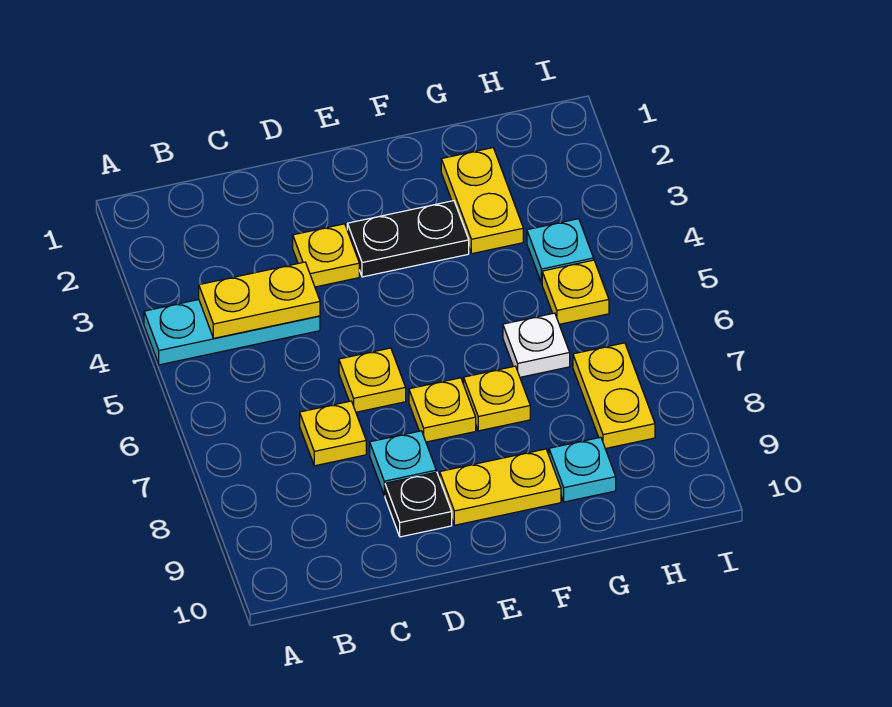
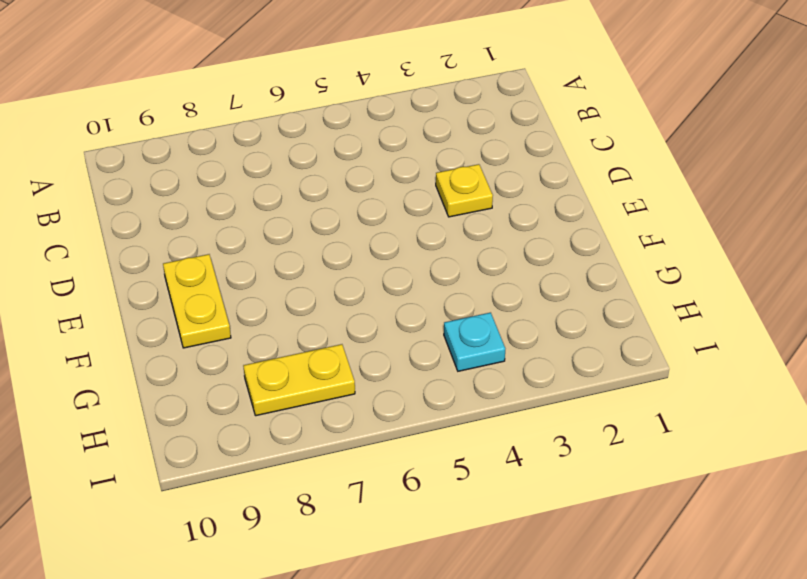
none -> cyan plate A4:C4 level 1
none -> yellow plate C7 level 1
none -> yellow plate D6 level 1

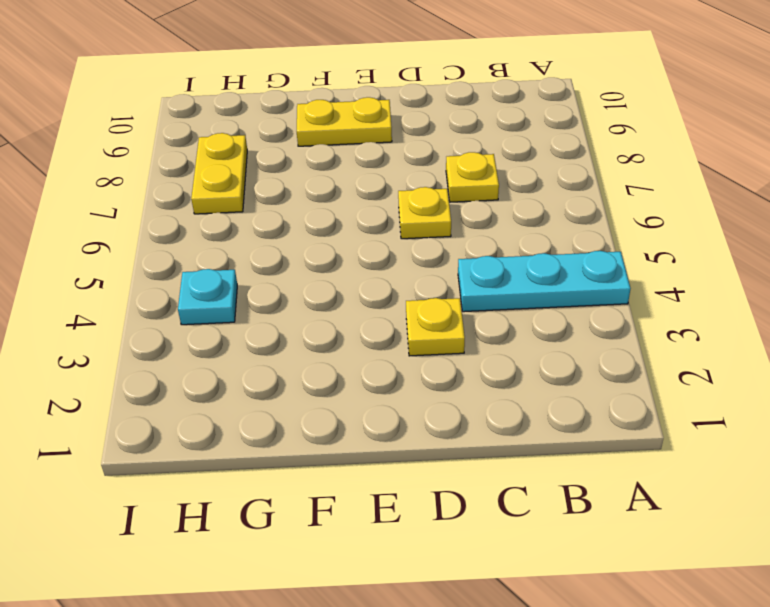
none -> cyan plate D8 level 1
none -> black plate D9 level 1
none -> black plate E3:F3 level 1

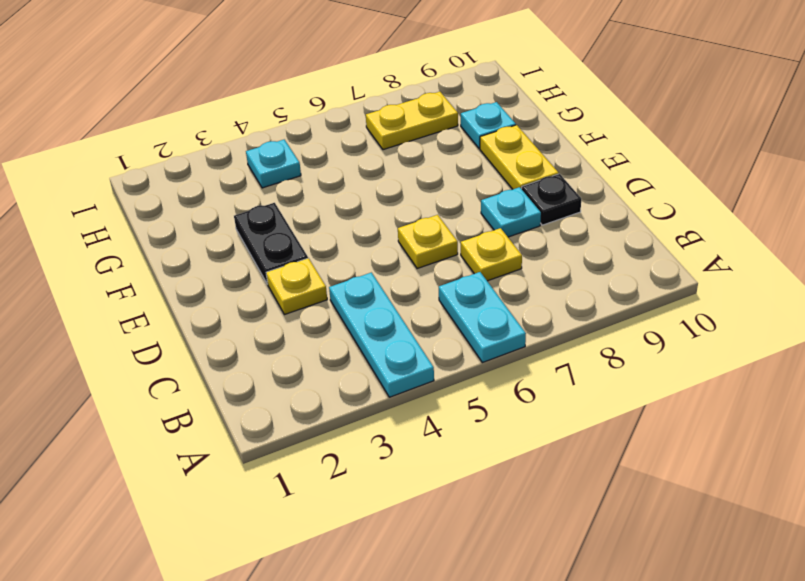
cyan plate A6:B6 level 1 -> none
none -> yellow plate E7 level 1
none -> yellow plate F7 level 1
none -> yellow plate G2:G3 level 1

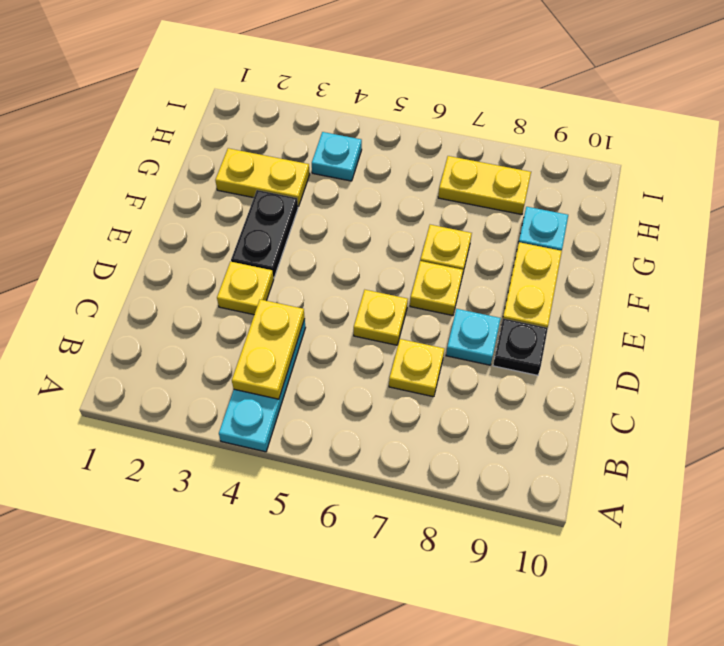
none -> white plate G6 level 1
none -> yellow plate H5 level 1

